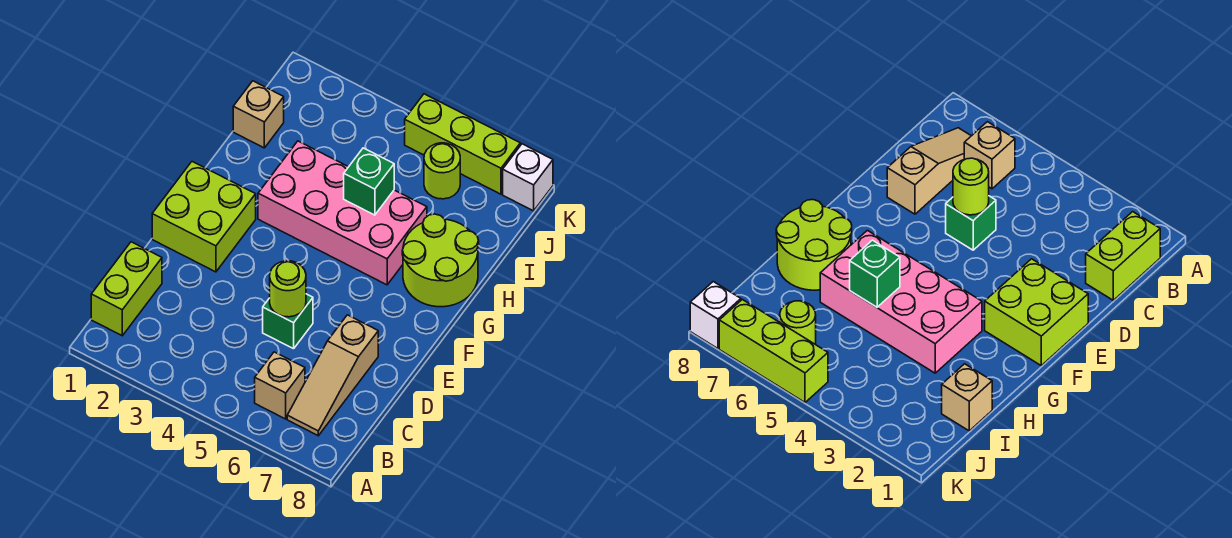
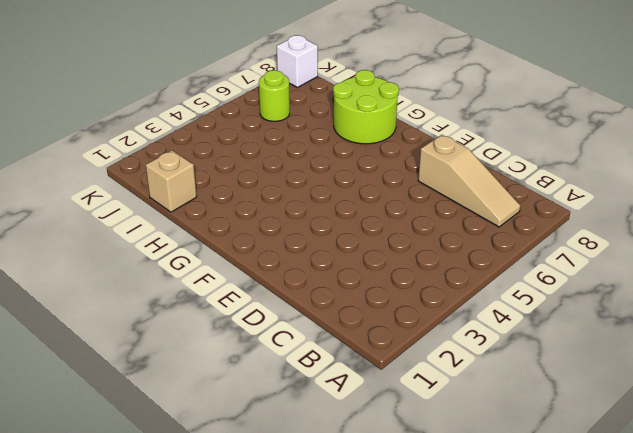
none -> lime brick B1:C1 level 1
none -> tan brick B6 level 1
none -> green brick D5 level 1

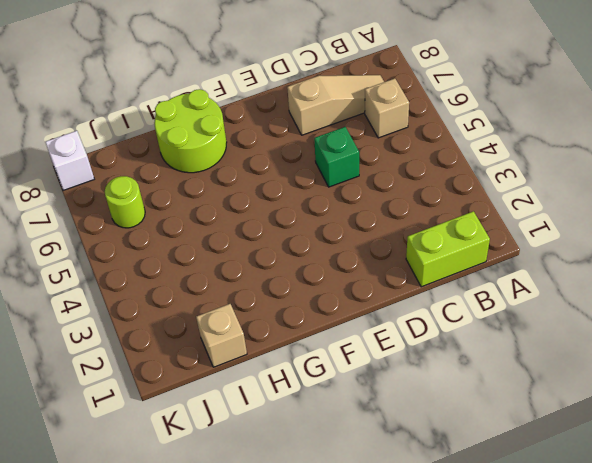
none -> lime brick E1:F2 level 1
none -> pink brick G3:H6 level 1
none -> lime brick K5:K7 level 1

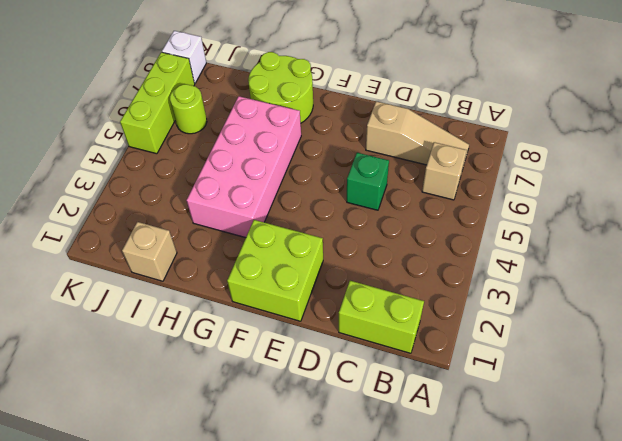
none -> lime round brick D5 level 2
none -> green brick H5 level 2

